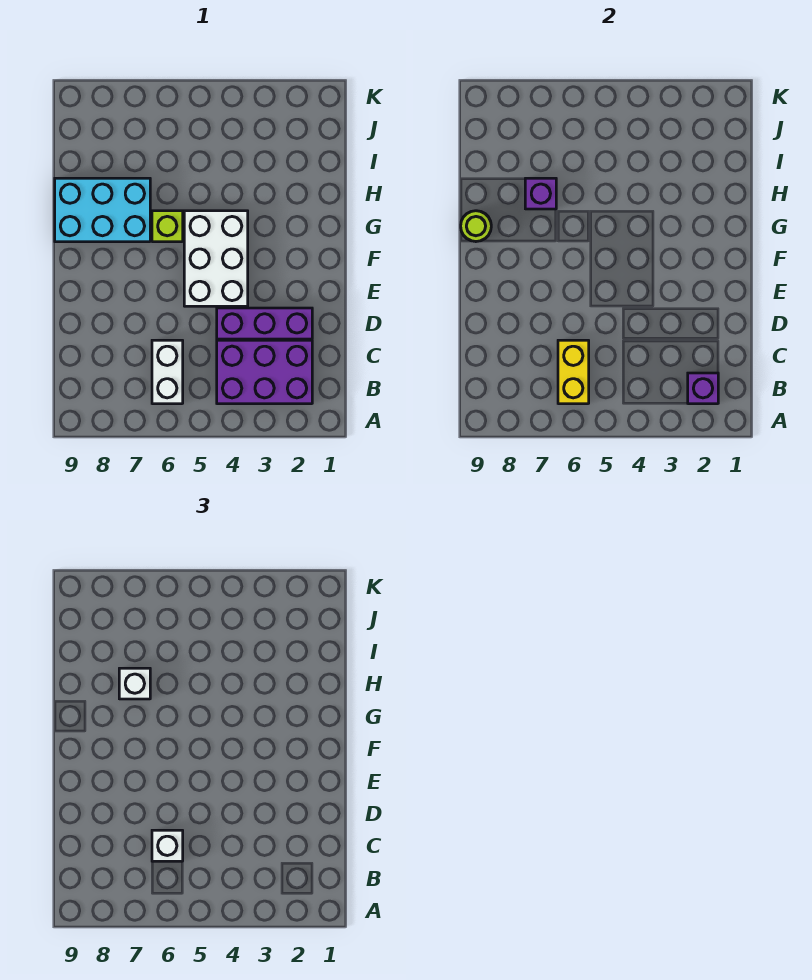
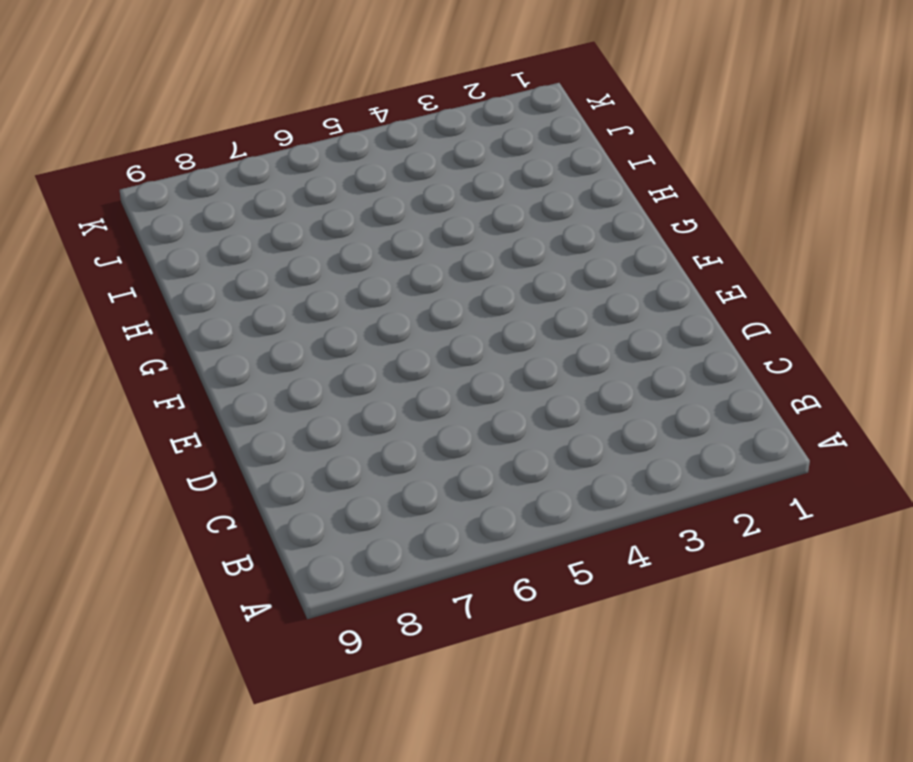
none -> purple brick B2:C4 level 1
none -> white brick B6:C6 level 1
none -> purple brick D2:D4 level 1

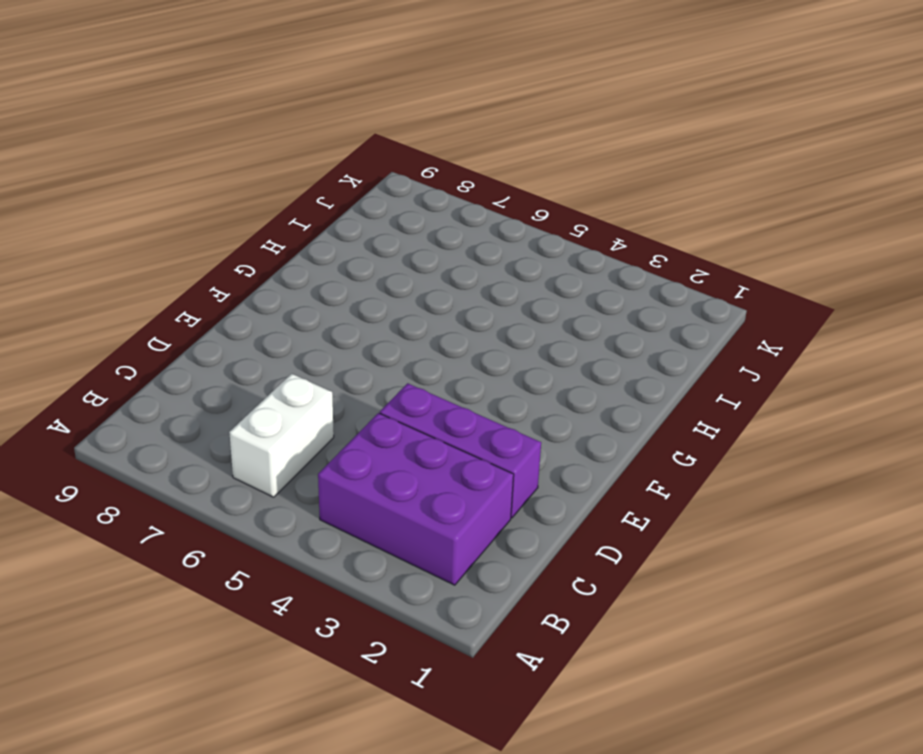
none -> white brick E4:G5 level 1
none -> lime brick G6 level 1
none -> cyan brick G7:H9 level 1

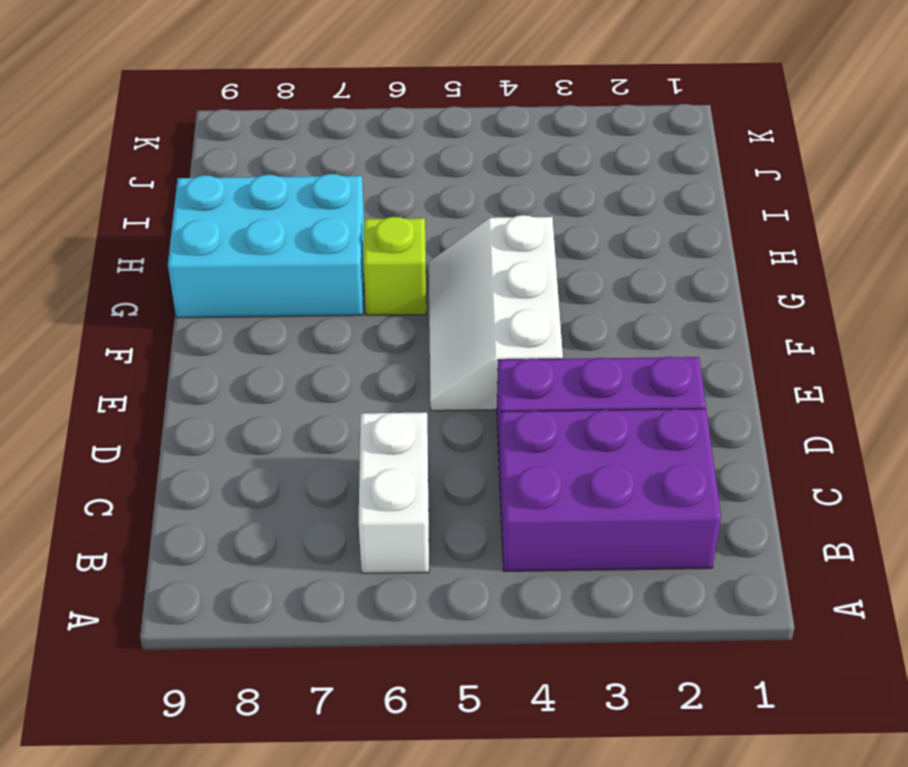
white slope E4:G5 level 1 top 4 -> white brick E4:G5 level 1
none -> purple brick B2 level 2
none -> yellow brick B6:C6 level 2
none -> lime round brick G9 level 2

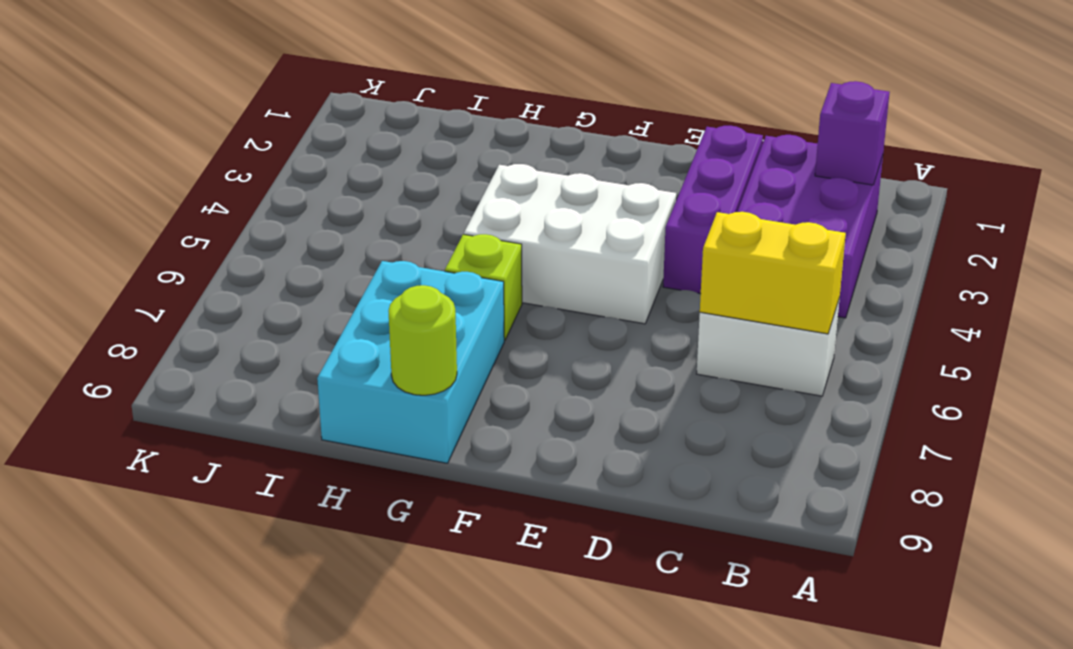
none -> purple brick H7 level 2
none -> white brick C6 level 3
none -> white brick H7 level 3

